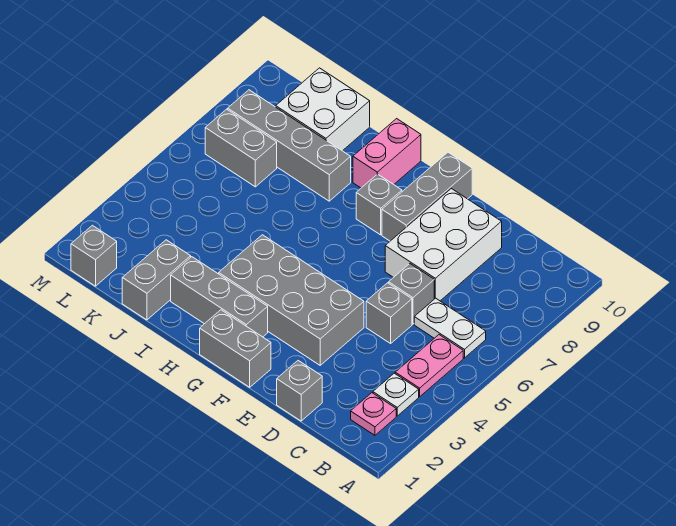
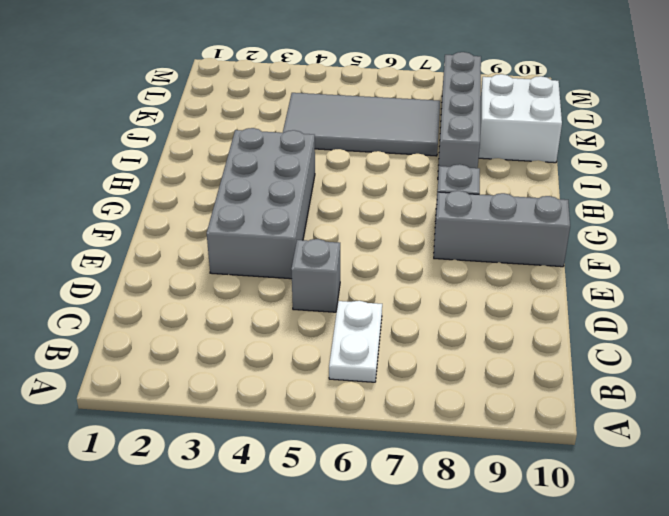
grey tile J4:K7 level 1 -> grey brick K7:L7 level 1
none -> pink plate B2 level 1
none -> white plate B3 level 1
none -> pink plate B4:B5 level 1

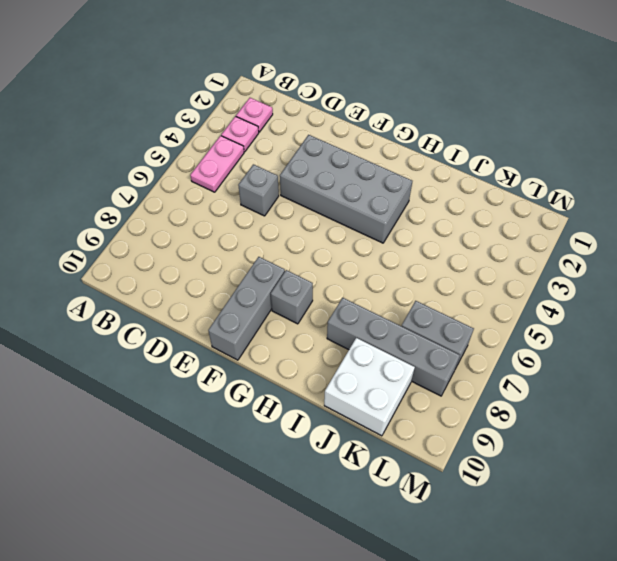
pink plate B3 level 1 -> white plate B3 level 1
none -> white plate B6:C6 level 1
none -> grey brick D1 level 1
none -> grey brick D6 level 1

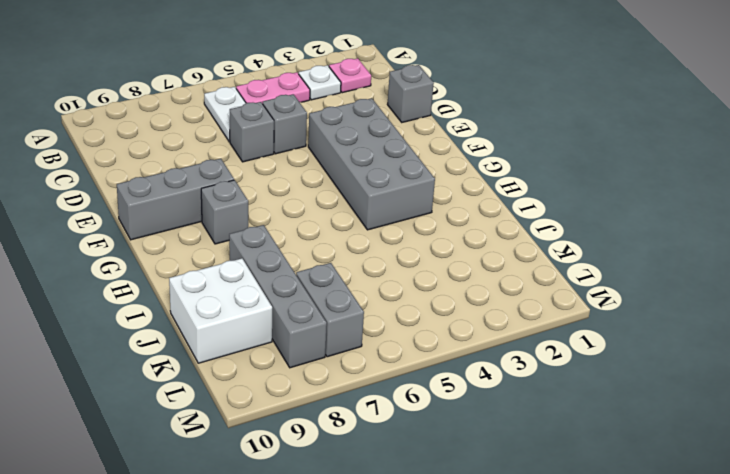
none -> white brick D7:E9 level 1
none -> grey brick F1:G1 level 1
none -> grey brick G2:I2 level 1

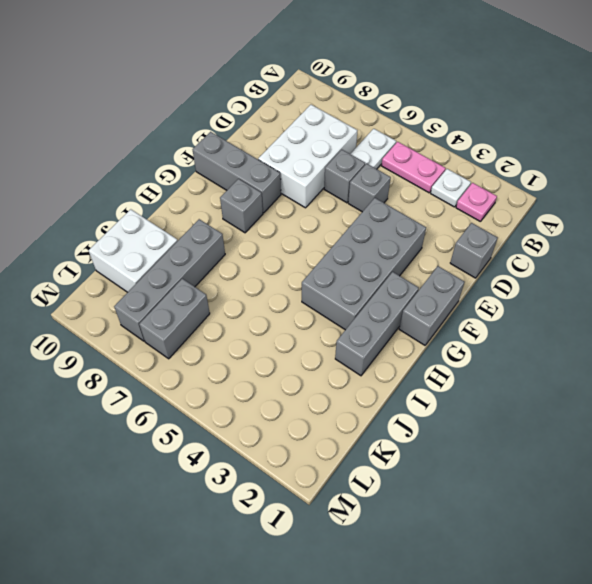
white brick C7:E8 level 1 -> white brick D7:E9 level 1
none -> pink brick H9:H10 level 1
none -> grey brick J1:J2 level 1
none -> grey brick L1 level 1

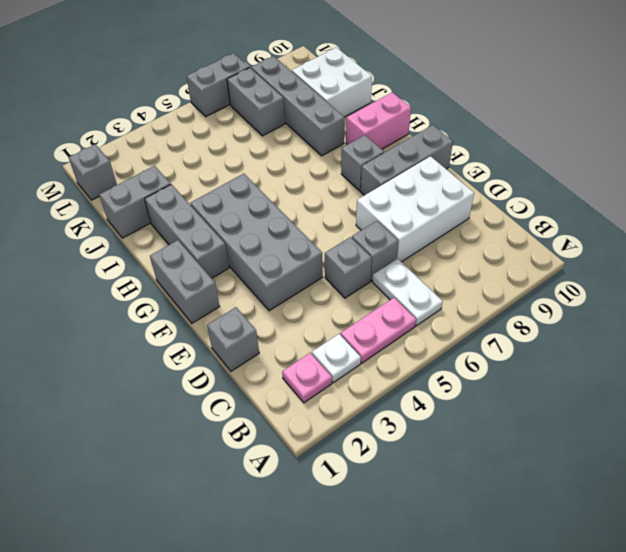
grey brick M6:M7 level 1 -> none

